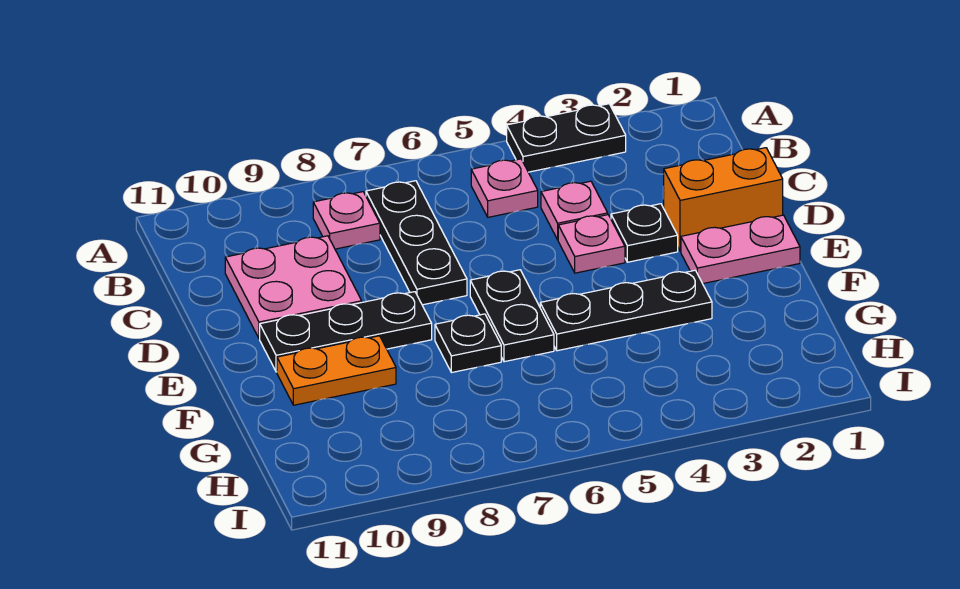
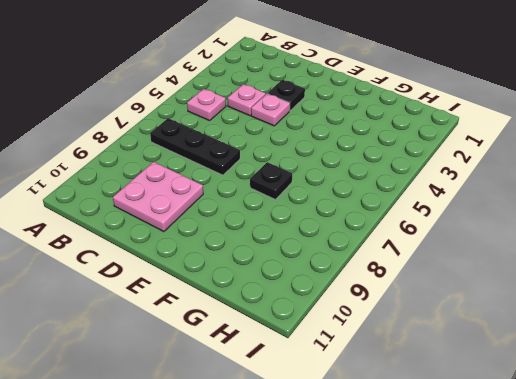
none -> black plate A3:A4 level 1
none -> pink plate B8 level 1
none -> orange brick D1:D2 level 1

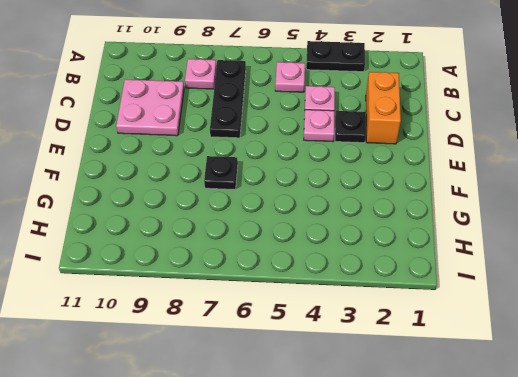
orange brick C2:D2 level 1 -> orange brick D1:D2 level 1
none -> pink plate E1:E2 level 1
none -> black plate E6:F6 level 1
none -> black plate E8:E10 level 1

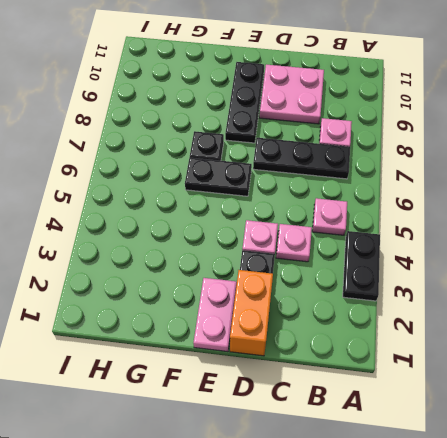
none -> black plate F3:F5 level 1
none -> orange plate F9:F10 level 1

